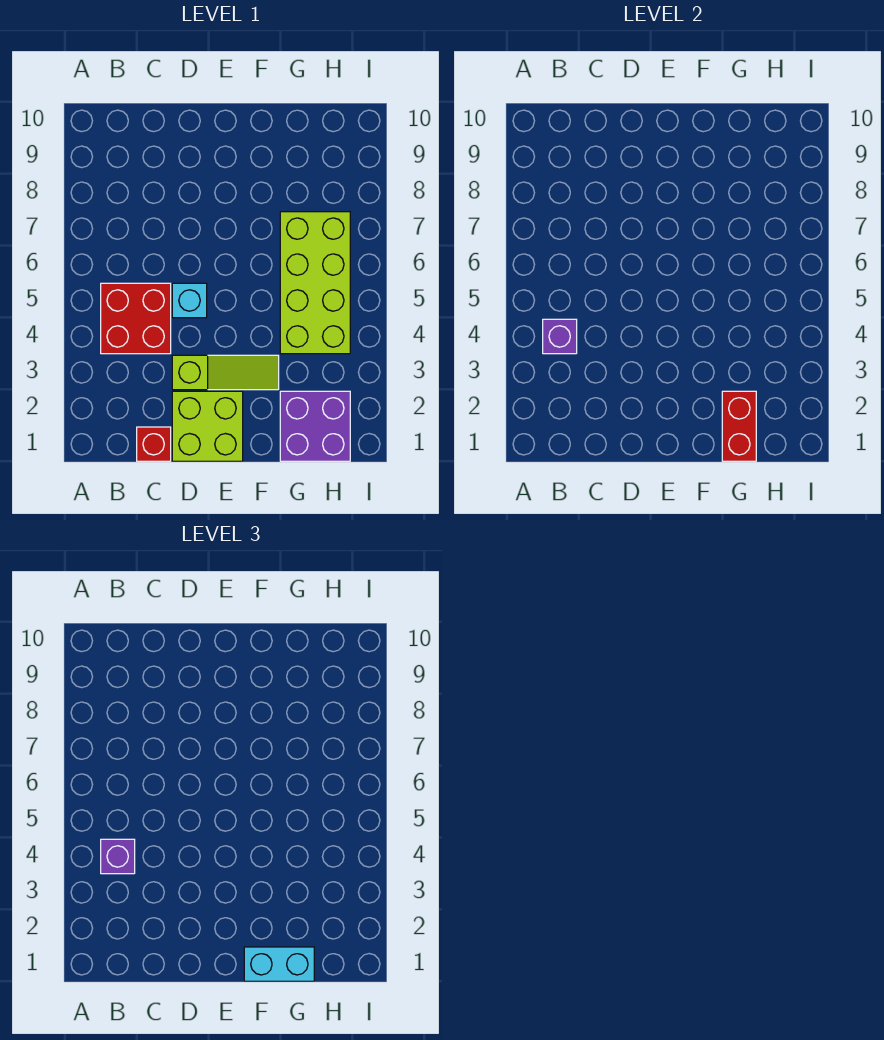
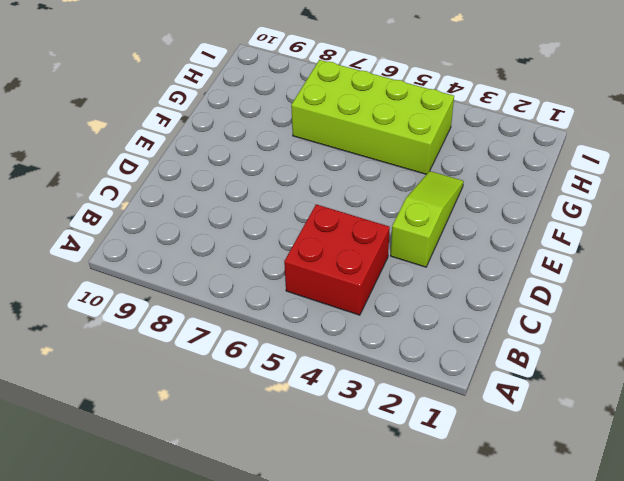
none -> red brick C1 level 1
none -> lime brick D1:E2 level 1

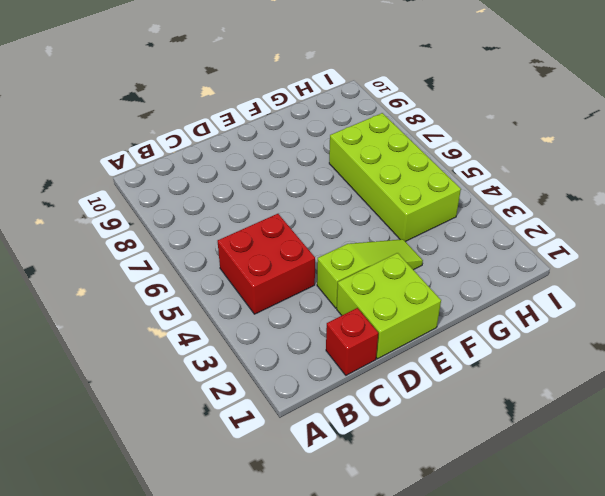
none -> cyan brick D5 level 1
none -> purple brick G1:H2 level 1

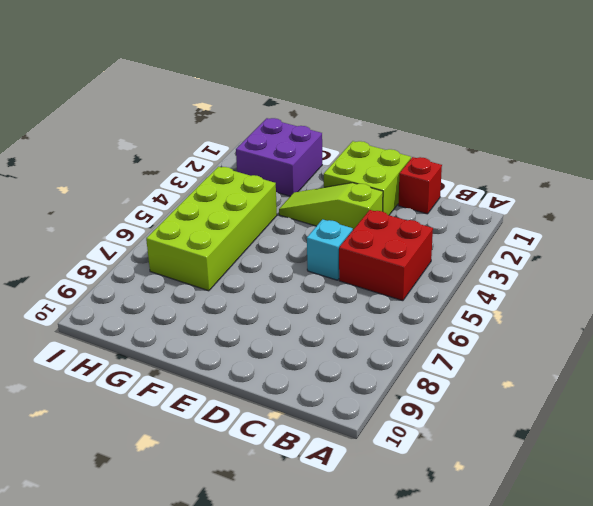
none -> purple brick B4 level 2
none -> red brick G1:G2 level 2

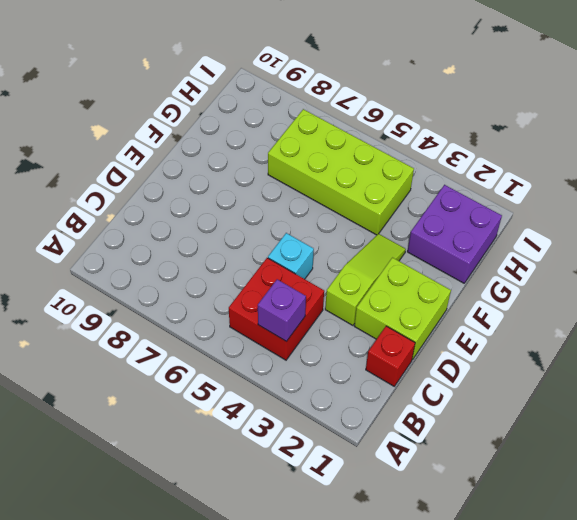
none -> red brick G1:G2 level 2
none -> purple brick B4 level 3

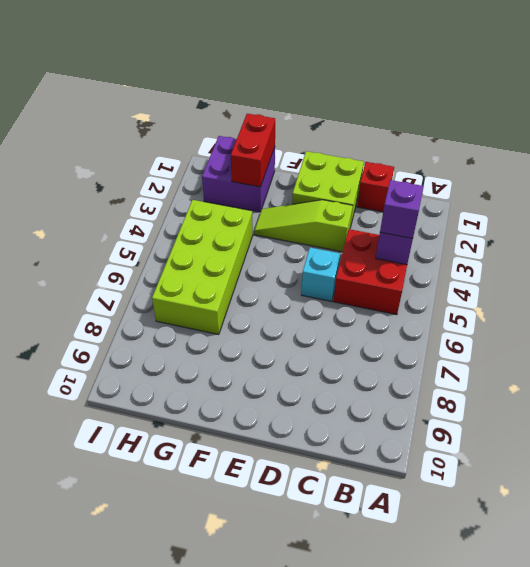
none -> cyan brick F1:G1 level 3

